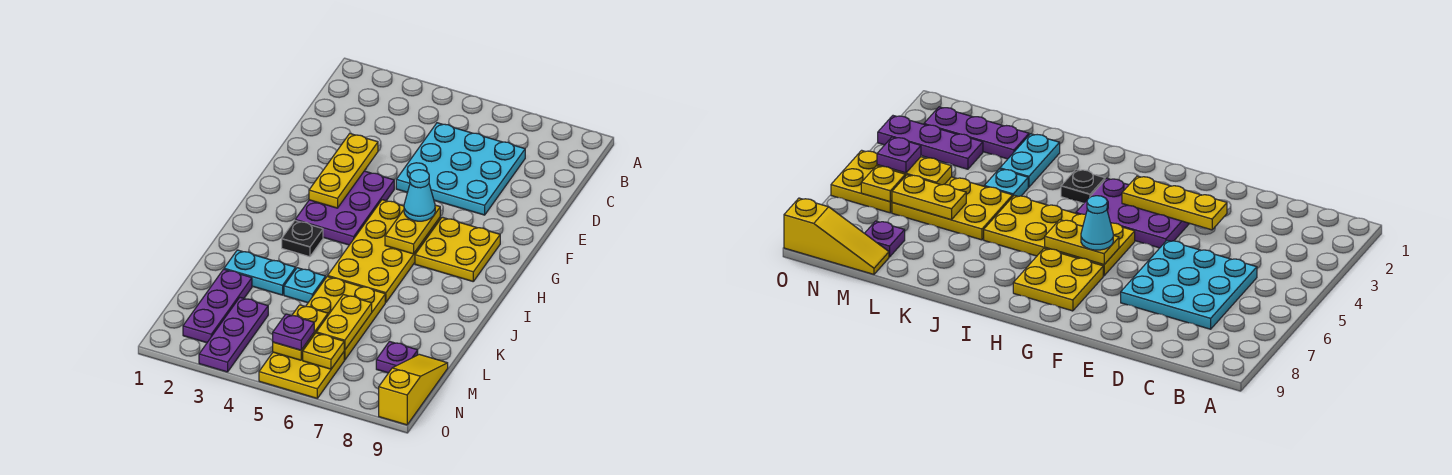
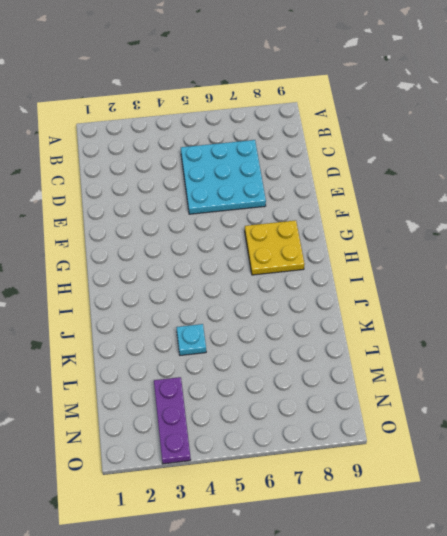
none -> purple plate F3:H4 level 1
none -> yellow plate G5:J6 level 1
none -> black plate I3 level 1

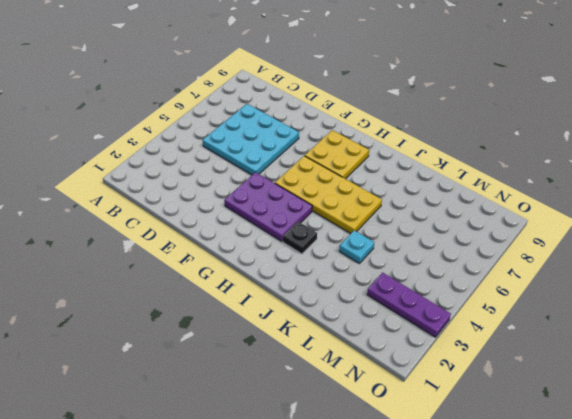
none -> cyan plate K2:K3 level 1
none -> yellow plate K5:M6 level 1
none -> purple plate L2:N2 level 1

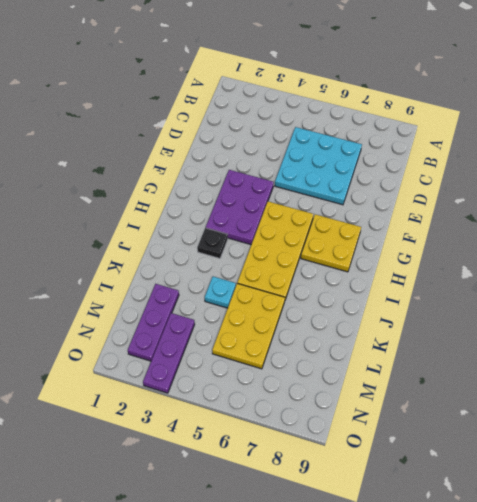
none -> cyan plate K2:K3 level 1
none -> purple plate M8 level 1
none -> yellow slope M9:O9 level 1 top O

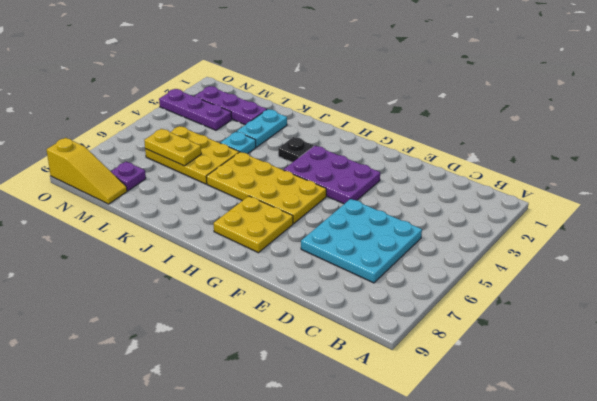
none -> yellow plate N5:O6 level 1
none -> yellow plate E3:G3 level 2
none -> yellow plate G6:H6 level 2

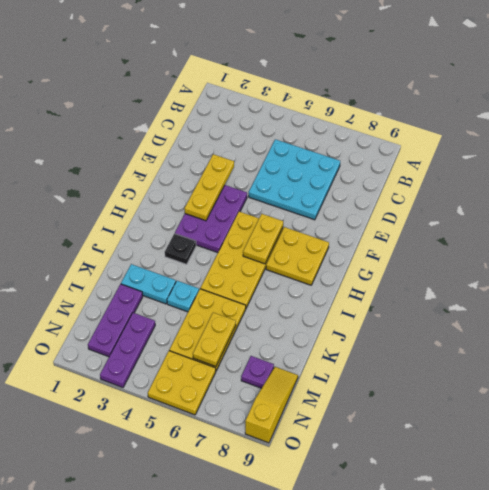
none -> yellow plate M5:N5 level 2
none -> yellow plate N6 level 2
none -> cyan cone G6 level 3

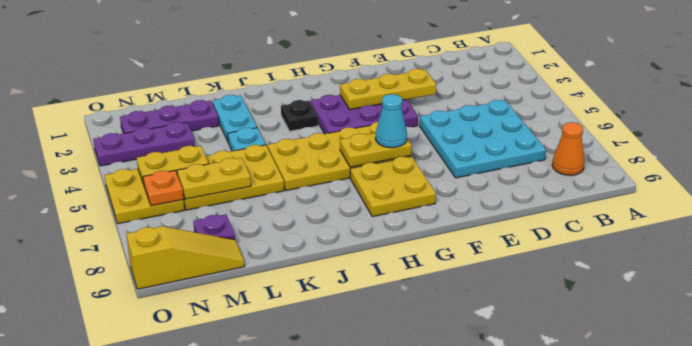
orange cone B8 level 1 -> none
orange plate N6 level 2 -> yellow plate N6 level 2
none -> purple plate N5 level 3

